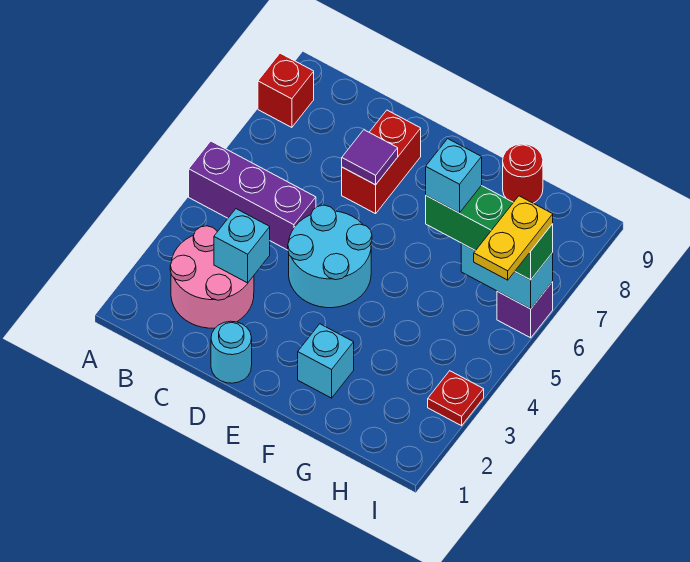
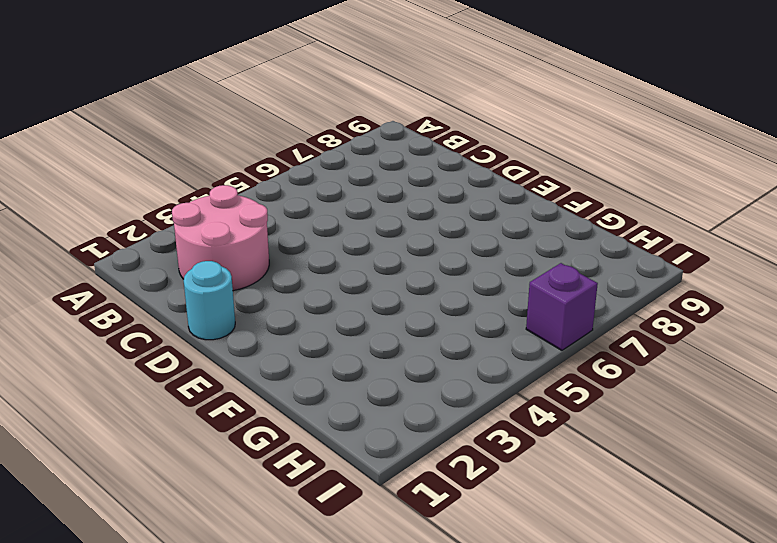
none -> purple brick A5:C5 level 1
none -> red brick A8 level 1
none -> cyan round brick D4:E5 level 1

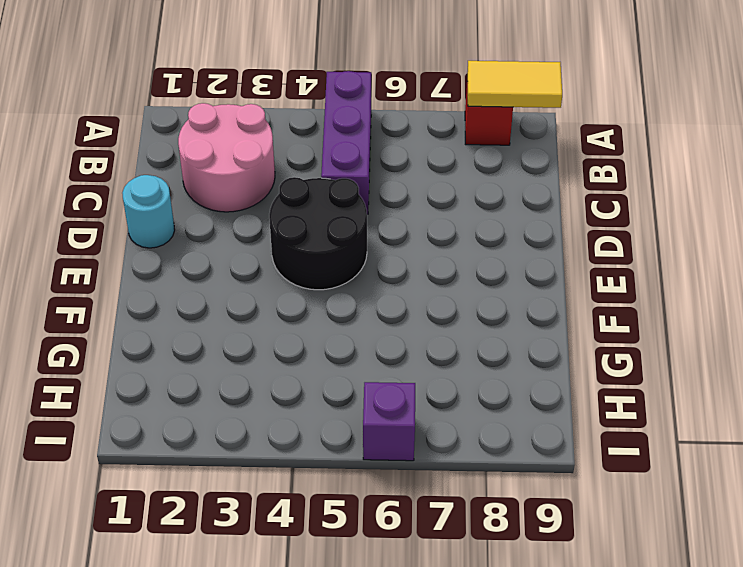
yellow tile A8:A9 level 2 -> none
black round brick D4:E5 level 1 -> cyan round brick D4:E5 level 1
none -> red brick D7:D8 level 1
none -> cyan brick F2 level 1
none -> red round brick G9 level 1

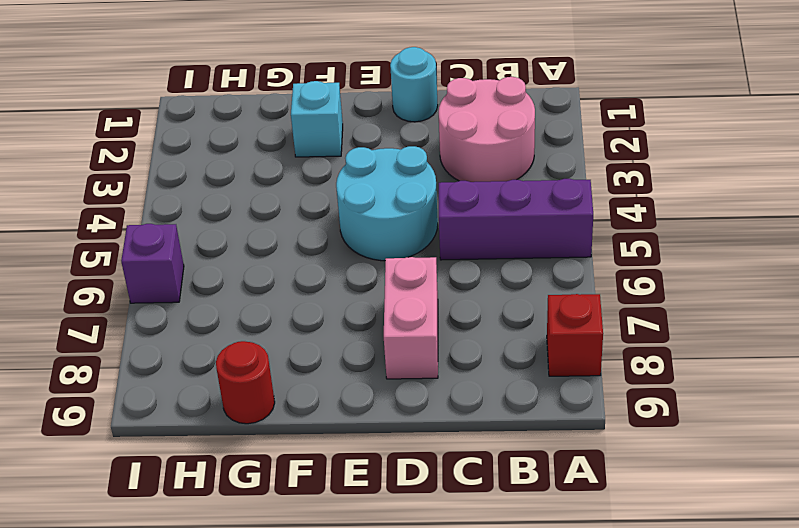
pink brick D7:D8 level 1 -> red brick D7:D8 level 1
none -> red plate I3 level 1
none -> cyan brick C3 level 2
none -> purple tile D7 level 2

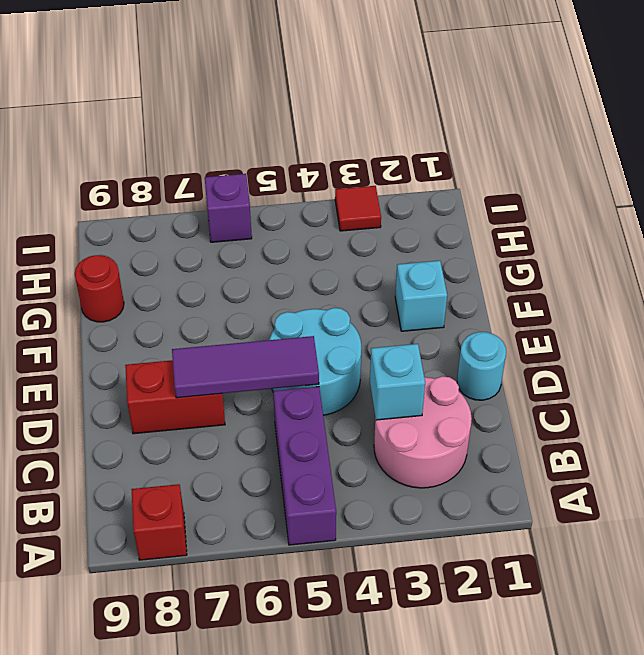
purple tile D5:D7 level 2 -> purple tile D7 level 2
red tile I3 level 1 -> red plate I3 level 1
none -> cyan brick H6:I6 level 2
none -> green brick G6:I6 level 3
none -> cyan brick G6 level 4

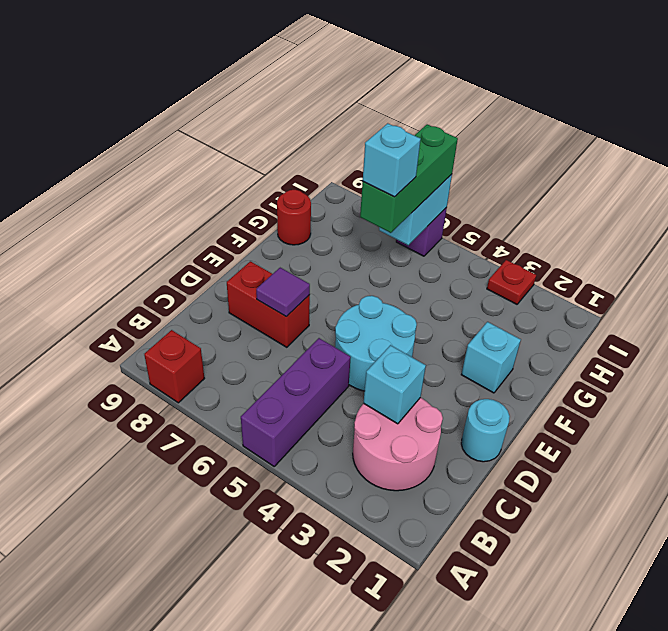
none -> yellow plate I5:I6 level 4

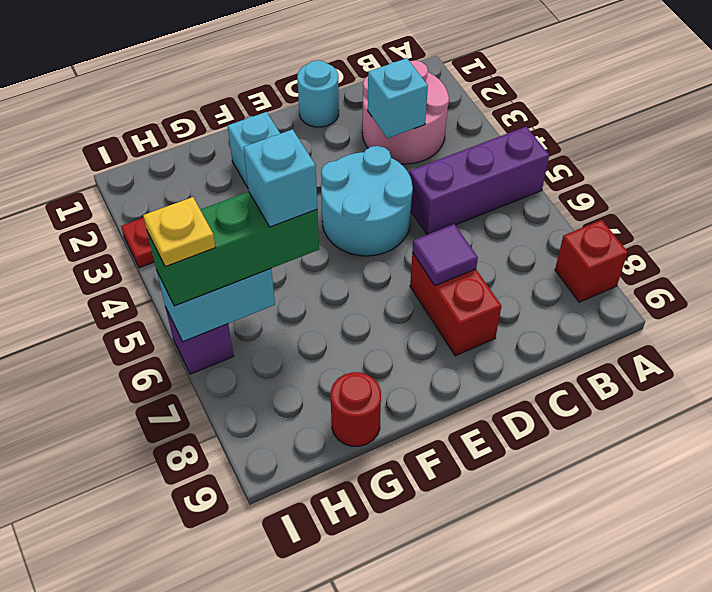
yellow plate I6 level 4 -> yellow plate I5:I6 level 4

